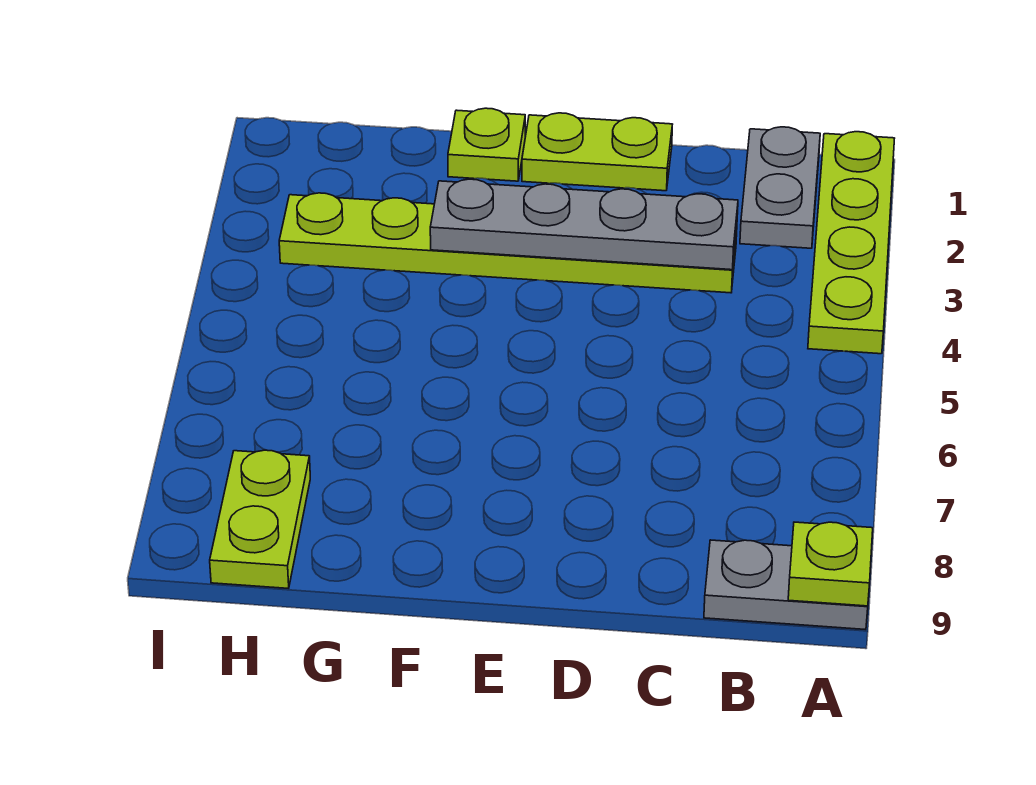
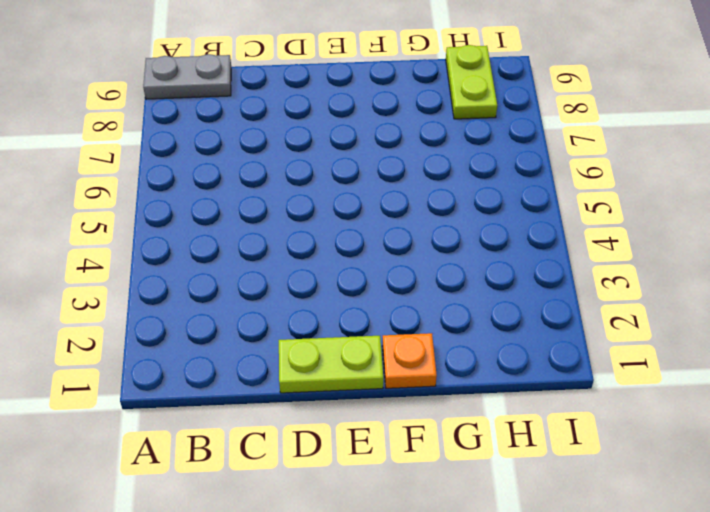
orange plate F1 level 1 -> lime plate F1 level 1
none -> lime plate A1:A4 level 1
none -> grey plate B1:B2 level 1

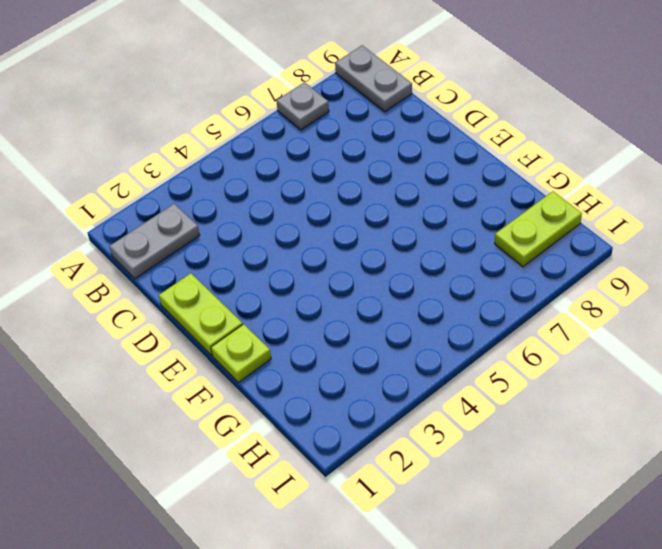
grey plate A7 level 1 -> none
none -> lime plate A1:A4 level 1
none -> lime plate C3:H3 level 1

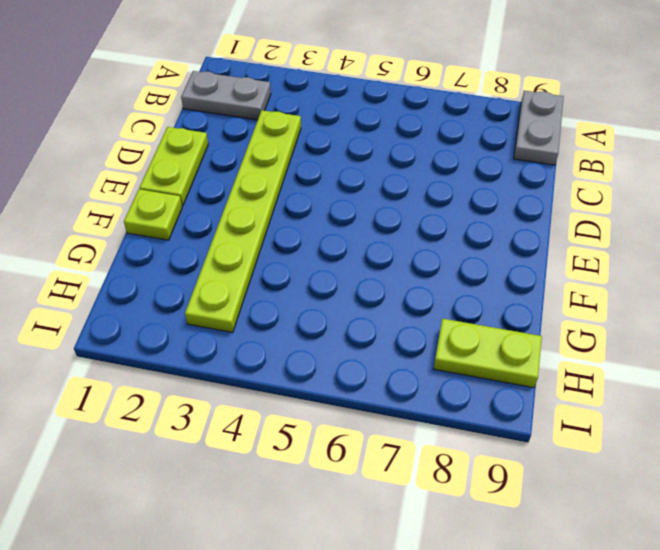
none -> lime plate A1:A4 level 1
none -> lime plate A9 level 2

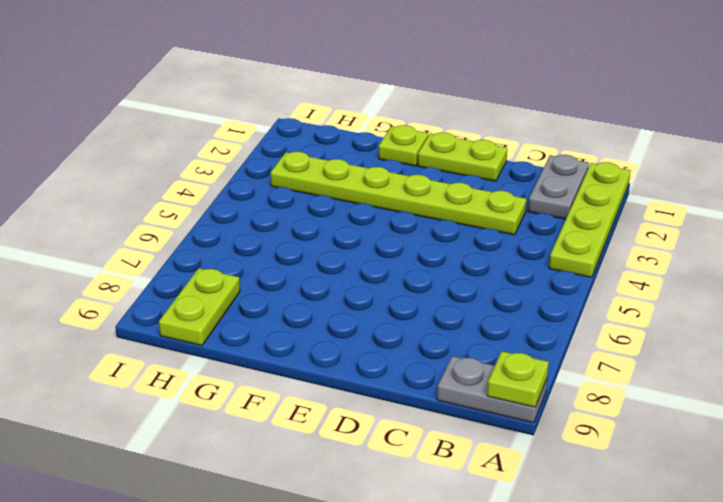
none -> grey plate C3:F3 level 2

